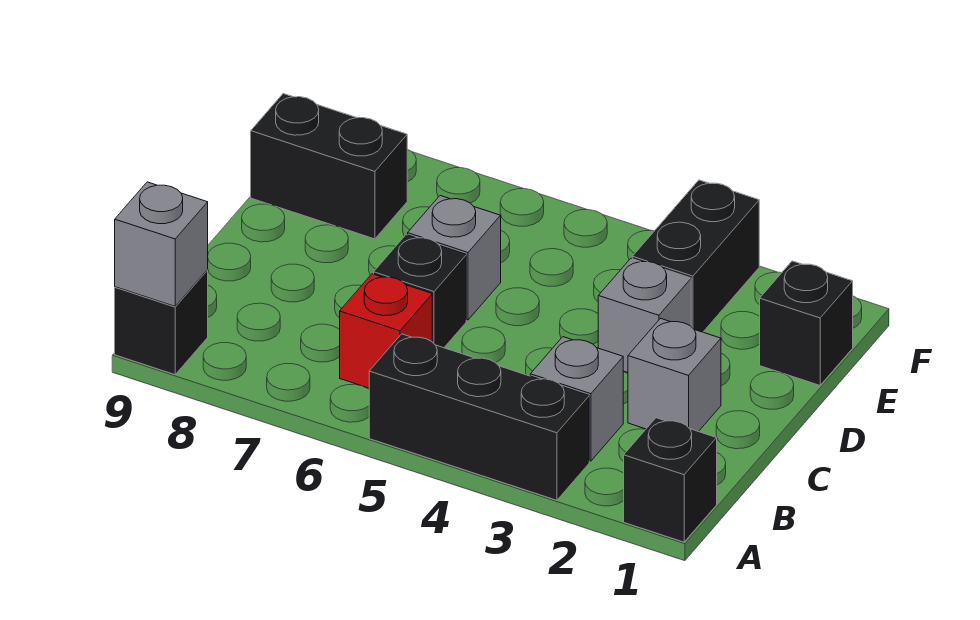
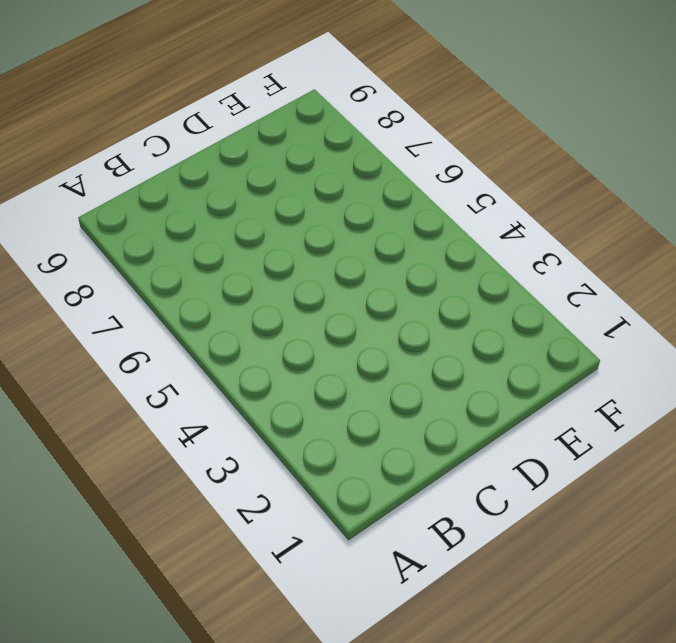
none -> black brick A1 level 1
none -> black brick A3:A5 level 1
none -> black brick A9 level 1

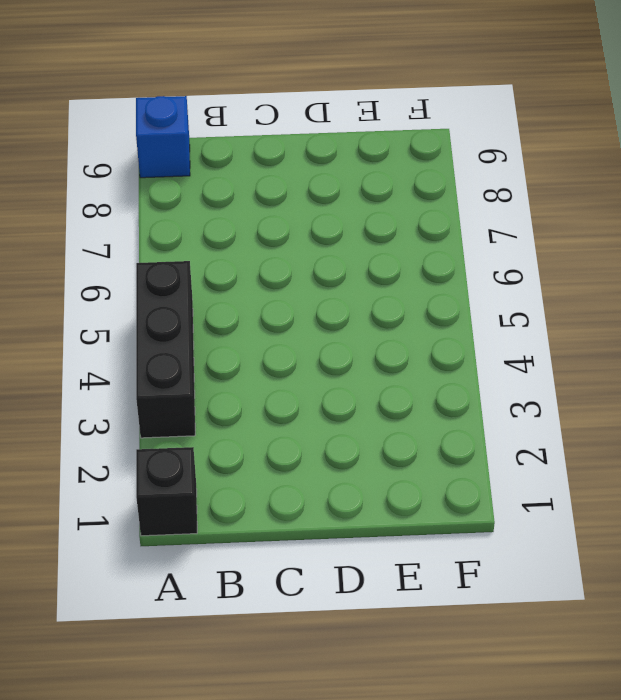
blue brick A9 level 1 -> black brick A9 level 1
none -> grey brick B3 level 1
none -> red brick B6 level 1
none -> grey brick C2 level 1

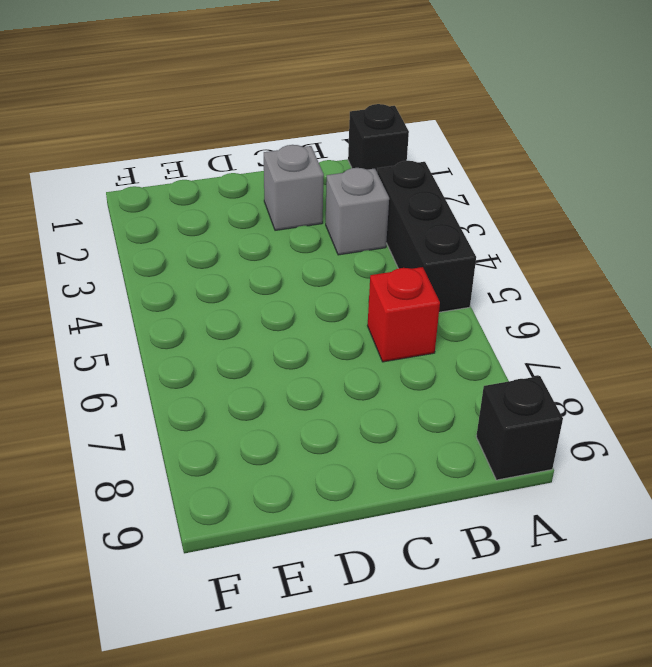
none -> black brick C6 level 1
none -> grey brick D3 level 1
none -> grey brick D6 level 1

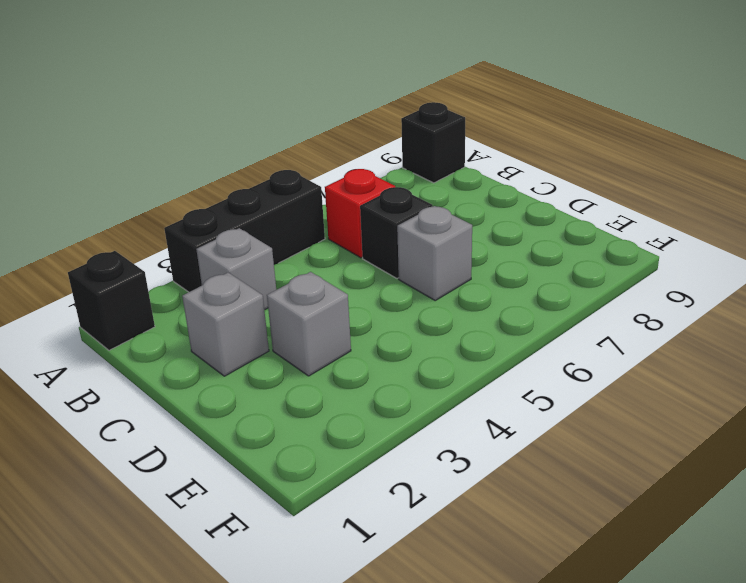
none -> black brick E1 level 1
none -> black brick E3:F3 level 1
none -> black brick E8:E9 level 1

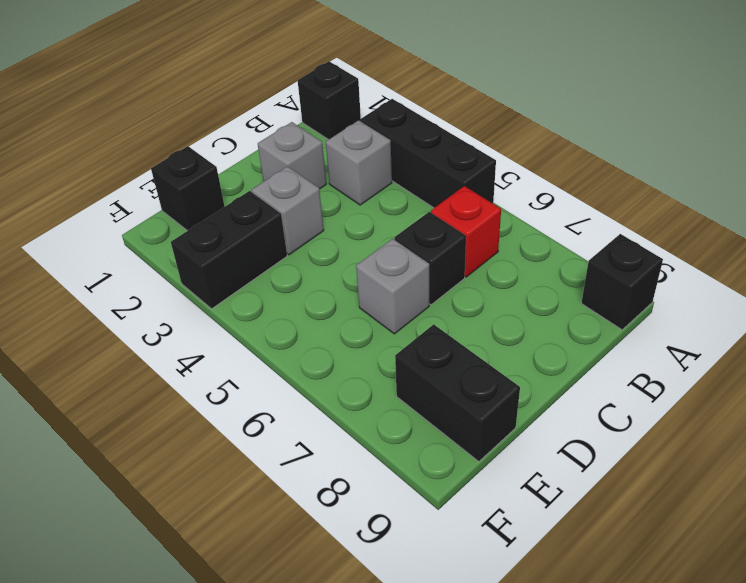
none -> grey brick A9 level 2

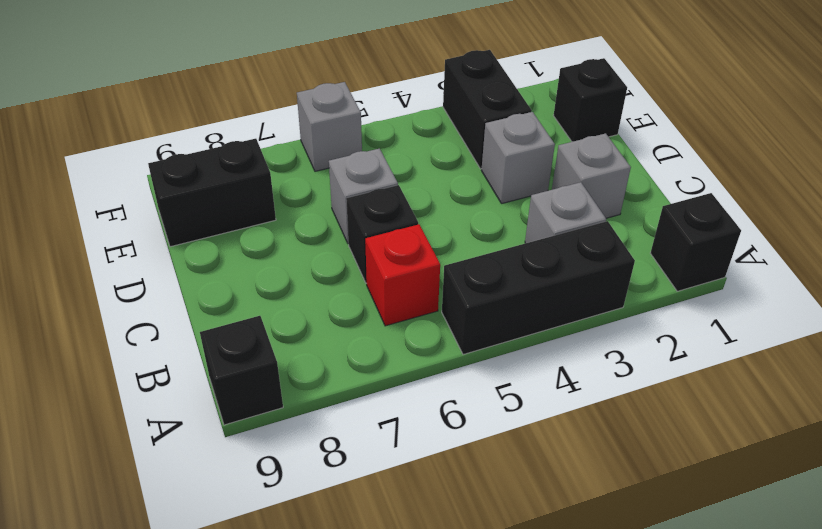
grey brick F6 level 1 -> grey brick A9 level 2

